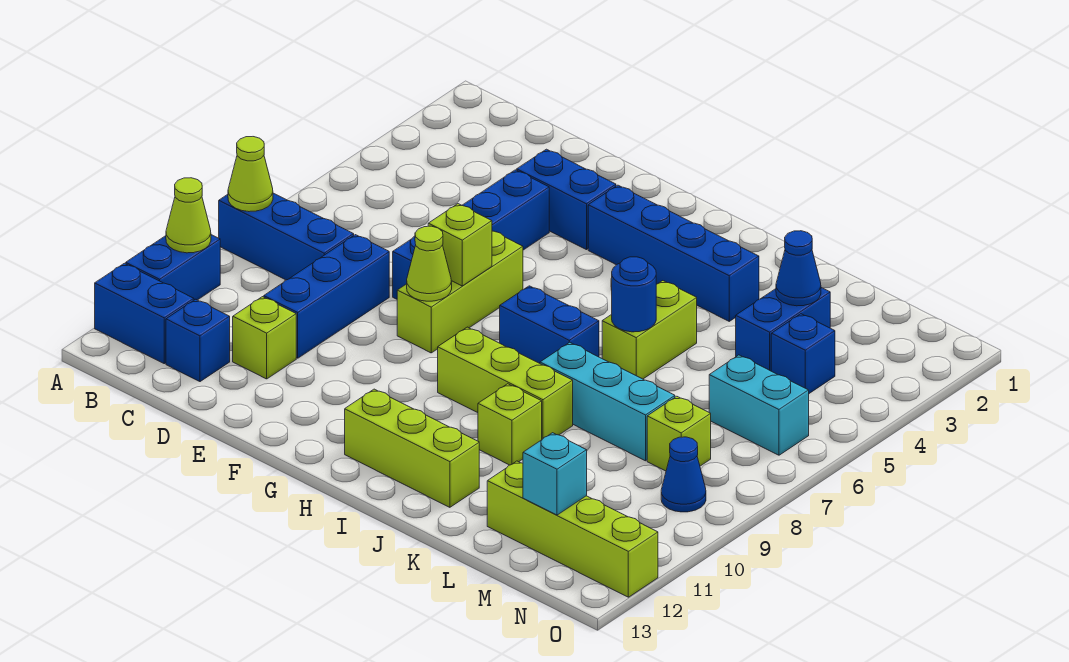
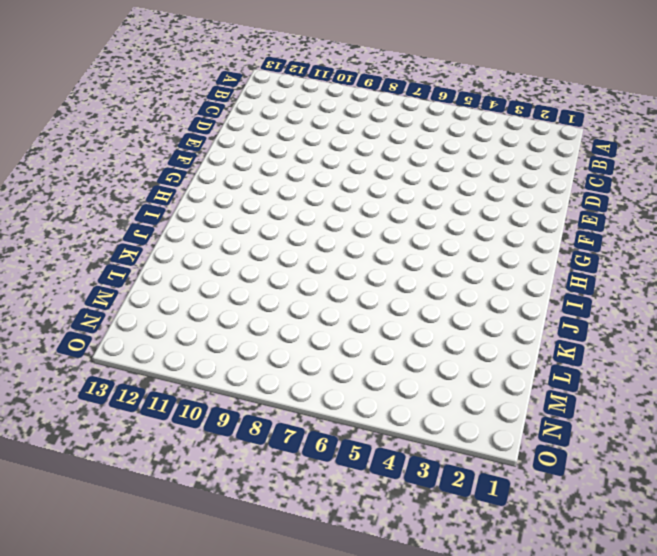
none -> blue brick A8:C8 level 1
none -> blue brick A10:A11 level 1
none -> blue brick A12:B12 level 1

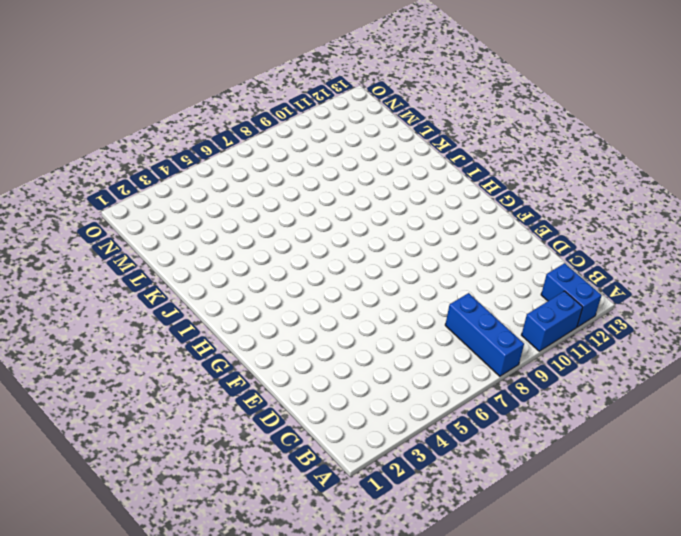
none -> blue brick C12 level 1
none -> blue brick D8:D10 level 1
none -> lime brick D11 level 1

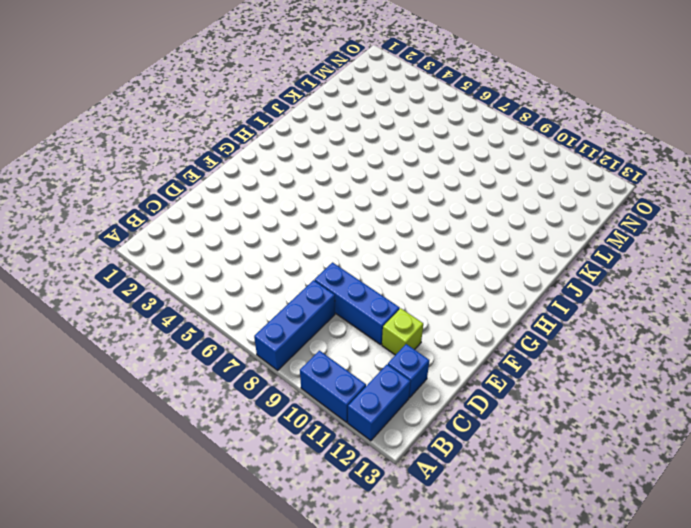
none -> blue brick E3:F3 level 1
none -> blue brick E4:E7 level 1
none -> lime brick F6:F8 level 1

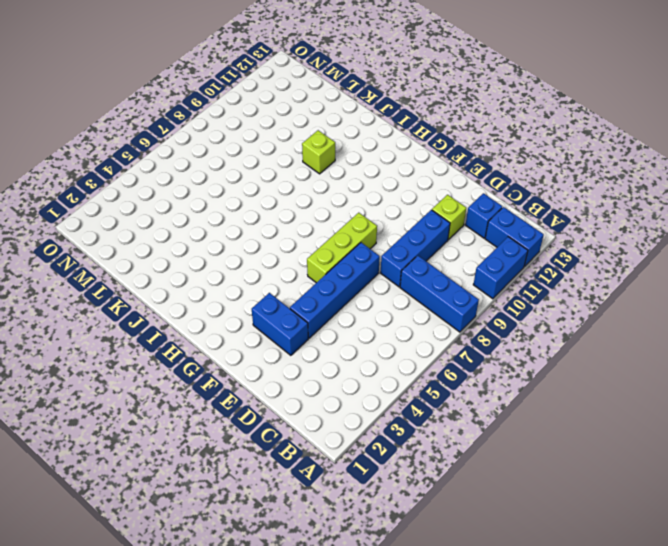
none -> blue brick G3:J3 level 1
none -> blue brick H7:I7 level 1
none -> lime brick H9:J9 level 1

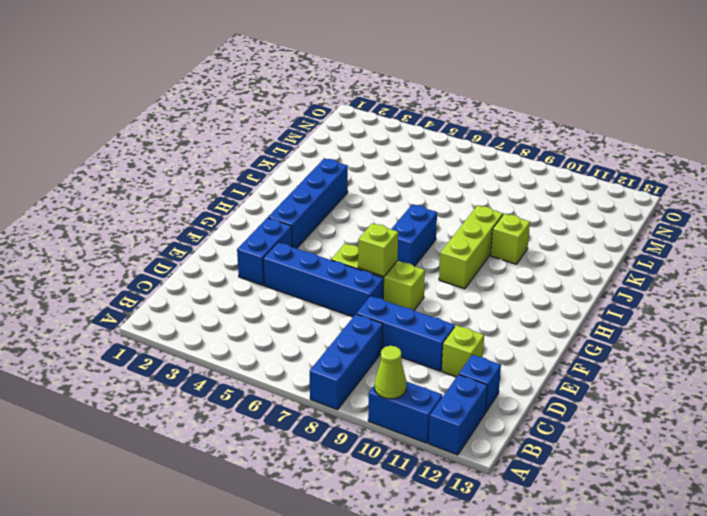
none -> lime brick H12:J12 level 1
none -> lime brick J5:J6 level 1
none -> cyan brick J8:L8 level 1

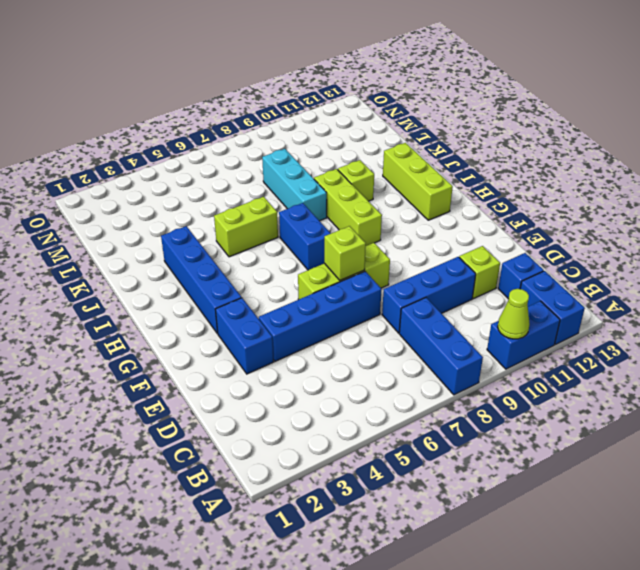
none -> blue brick L3:L4 level 1
none -> lime brick L12:O12 level 1
none -> blue brick M4 level 1

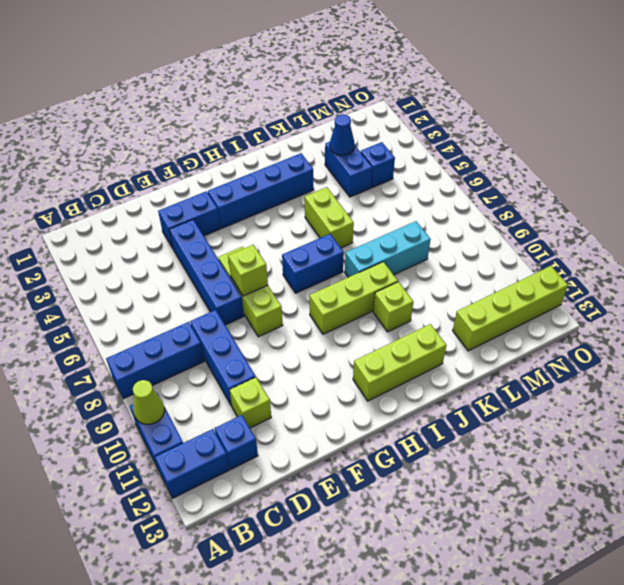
none -> cyan brick M6:N6 level 1
none -> lime brick M8 level 1
none -> blue cone N9 level 1

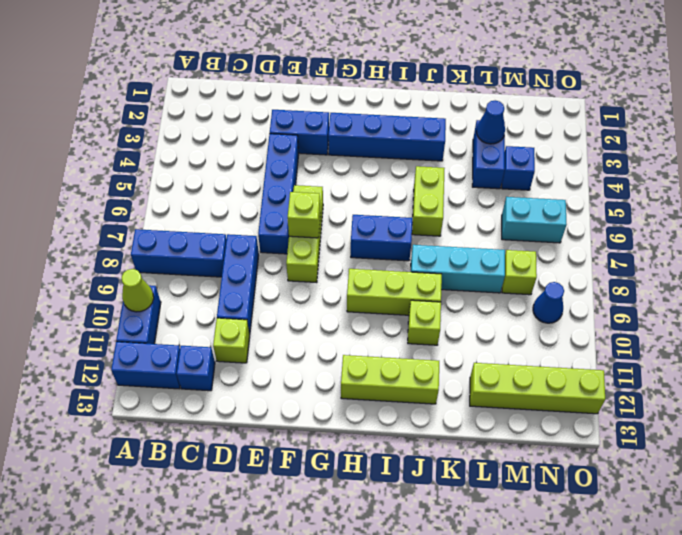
none -> lime cone A8 level 2
none -> lime cone F8 level 2
none -> blue round brick J6 level 2

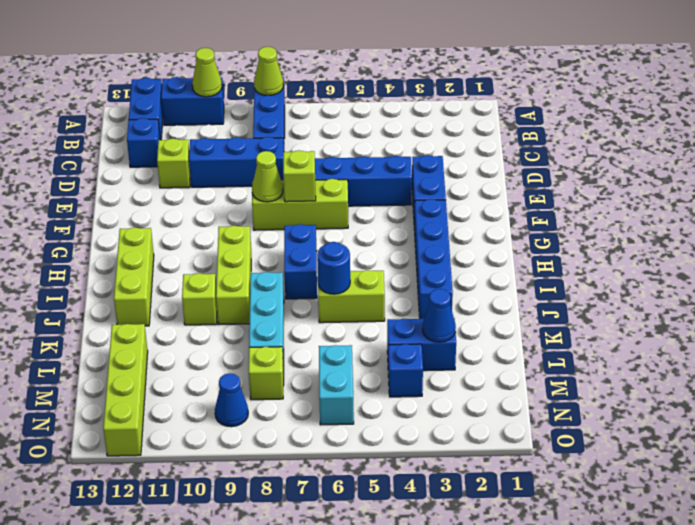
none -> cyan brick M12 level 2

